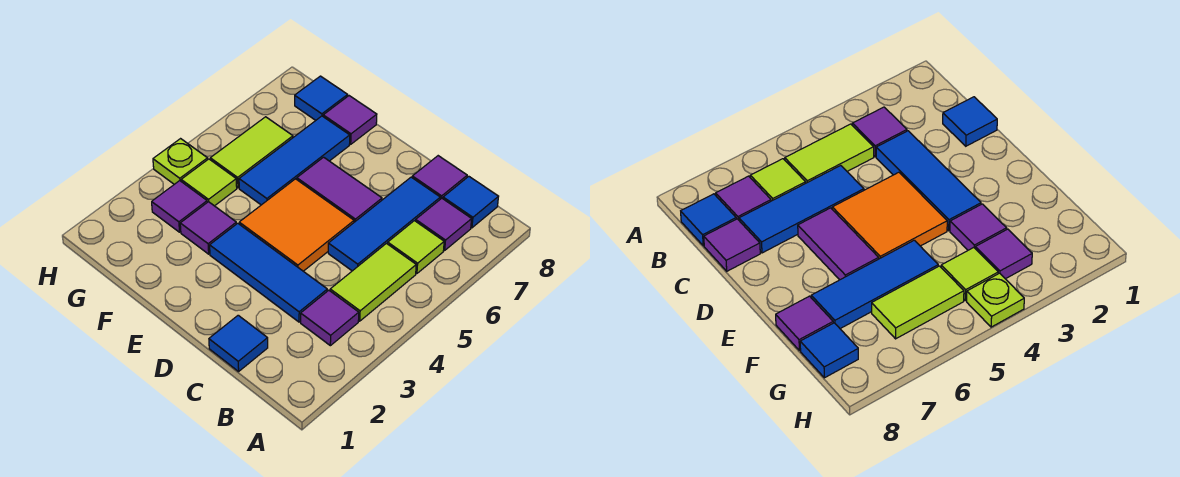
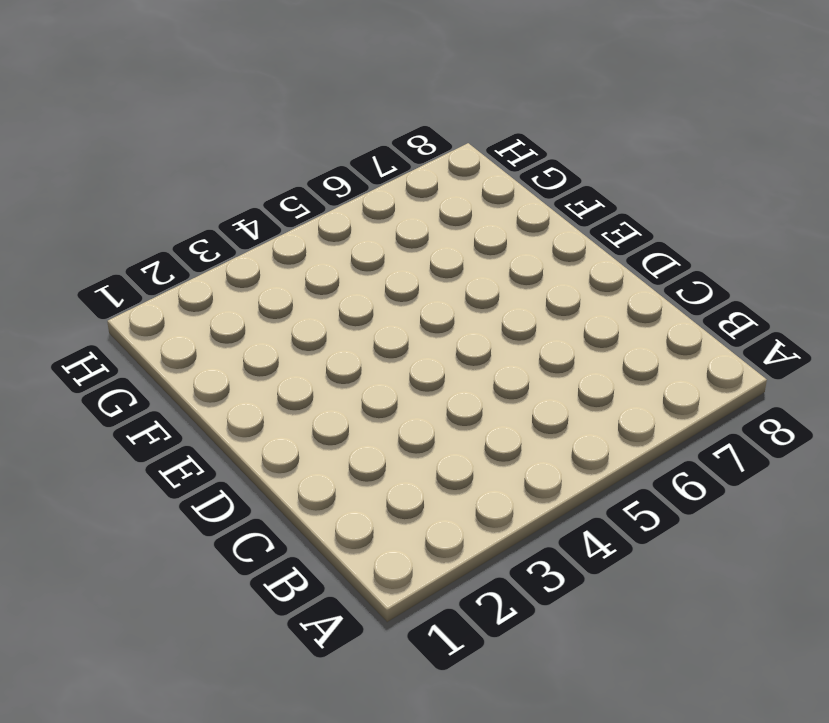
none -> purple tile B3 level 1
none -> lime tile B4:B5 level 1
none -> lime tile B6 level 1

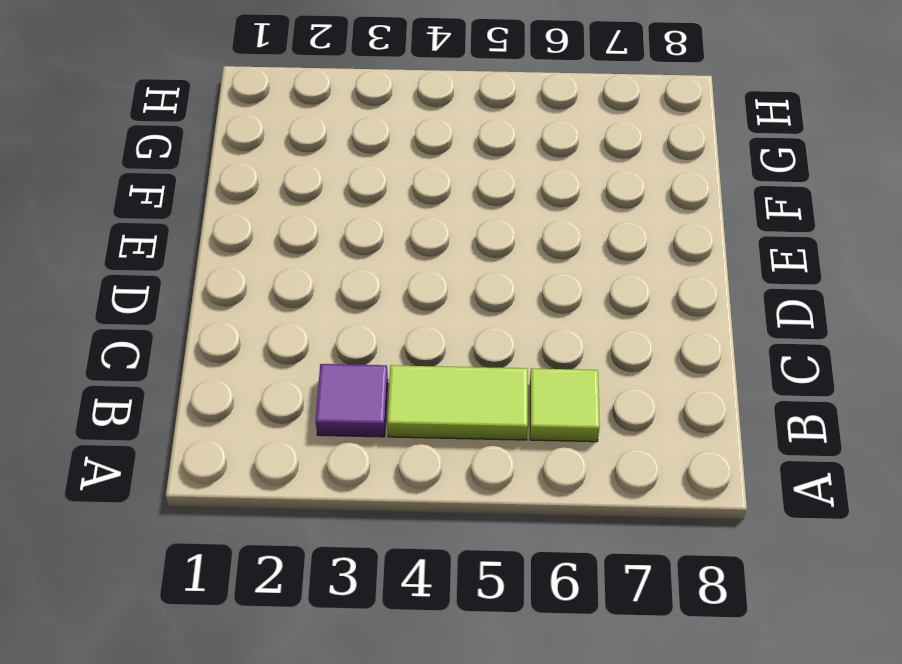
none -> purple tile B7 level 1
none -> blue tile B8 level 1
none -> blue tile C1 level 1

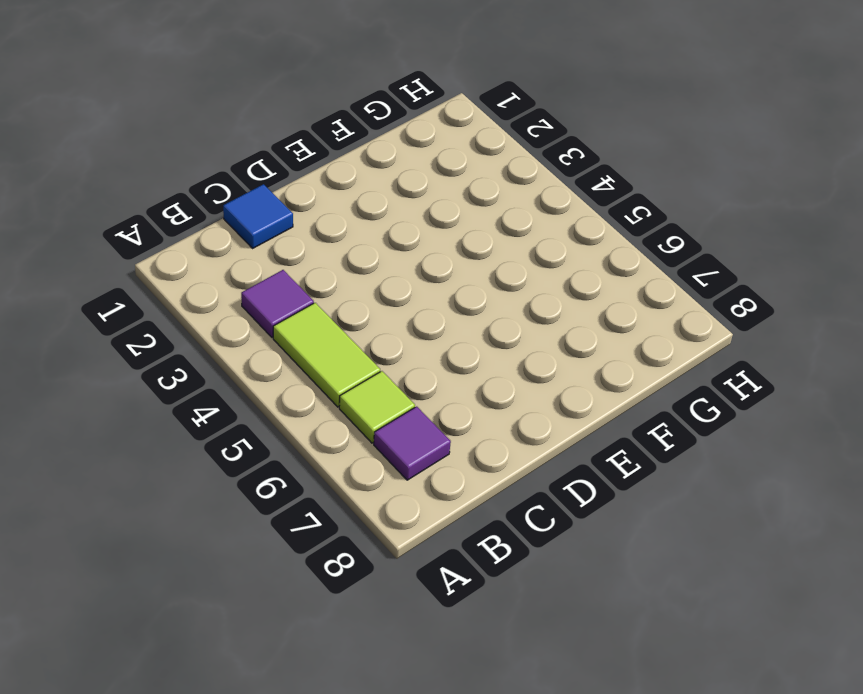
none -> blue tile B8 level 1
none -> blue tile C3:E3 level 1
none -> blue tile C5:C7 level 1

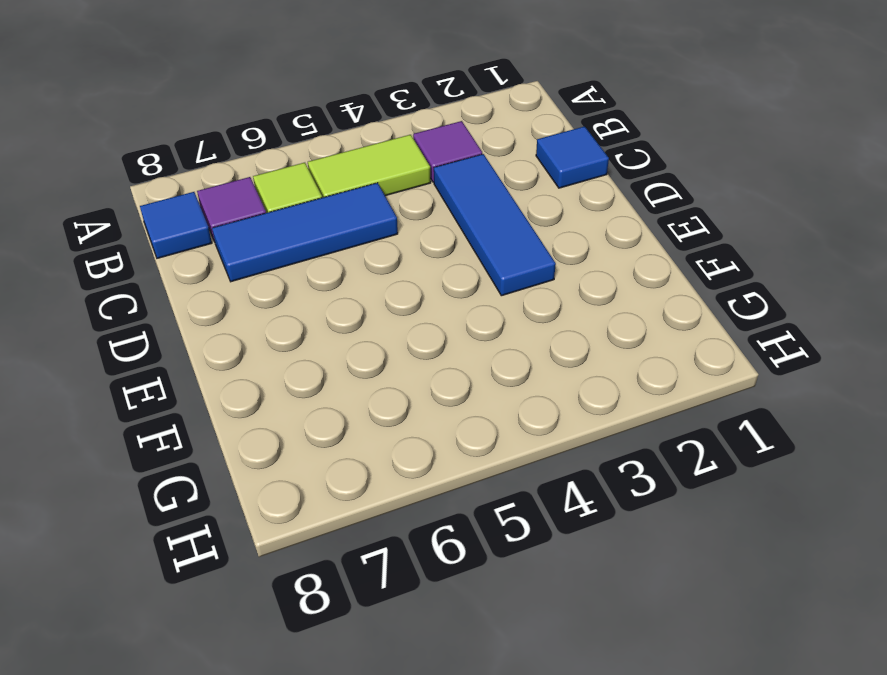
none -> purple tile C8 level 1
none -> orange tile D4:E5 level 1
none -> purple tile D6:E6 level 1

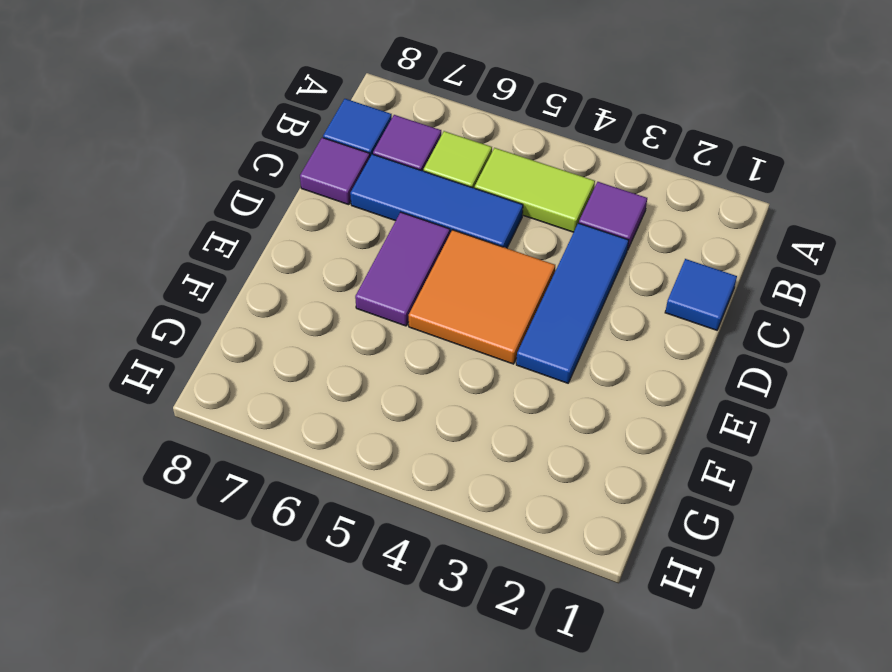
none -> purple tile F3 level 1
none -> blue tile F5:F7 level 1
none -> purple tile F8 level 1

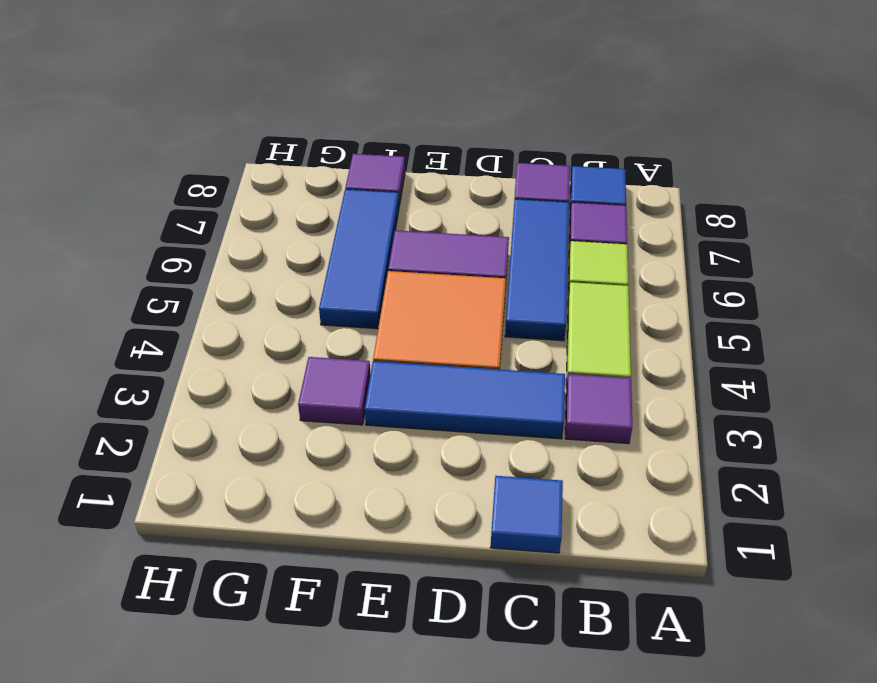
none -> purple tile G3 level 1
none -> lime tile G4 level 1
none -> lime tile G5:G6 level 1

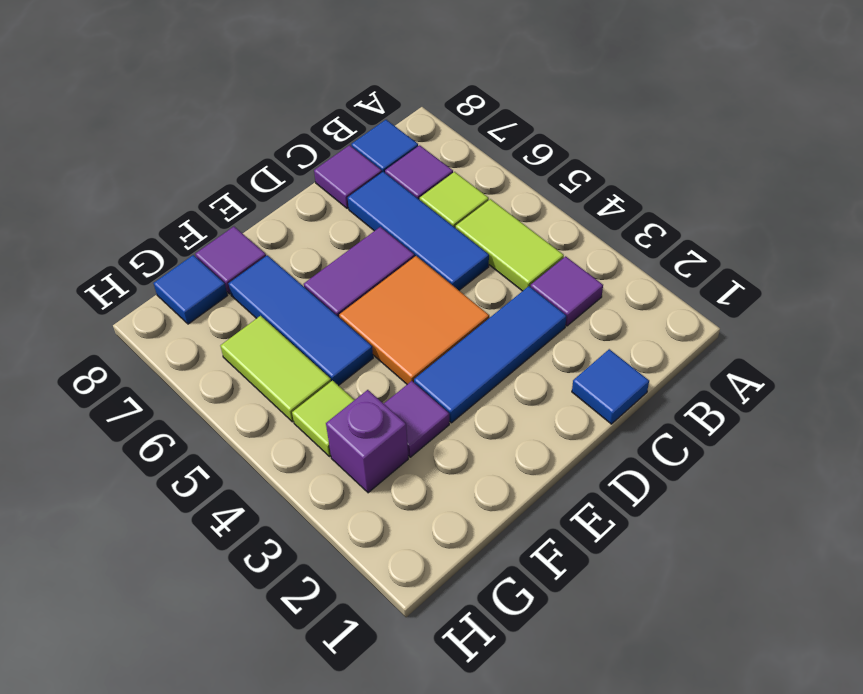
purple brick G3 level 1 -> purple tile G3 level 1
none -> lime plate H4 level 1

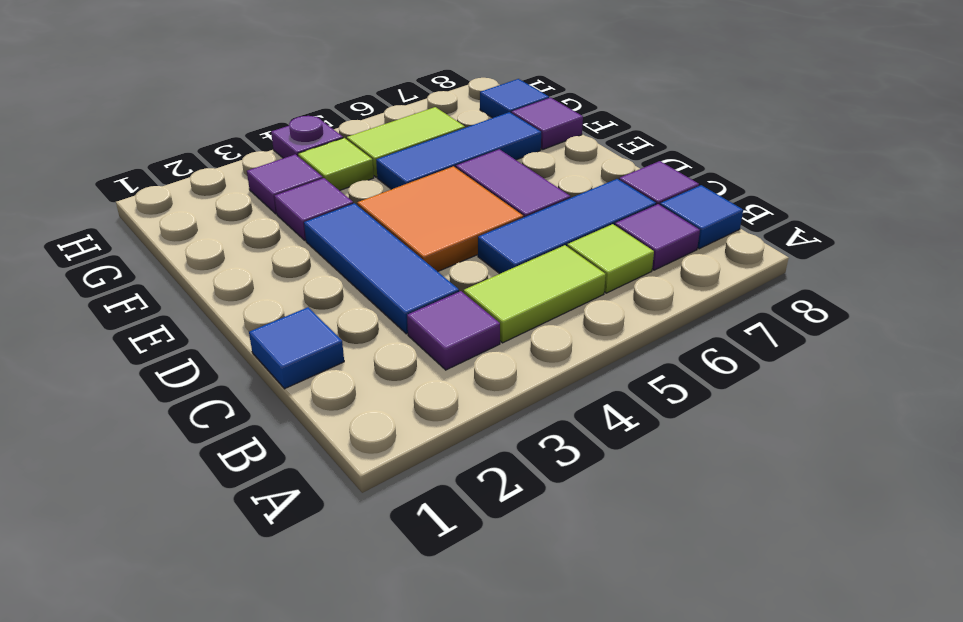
purple plate H4 level 1 -> lime plate H4 level 1

